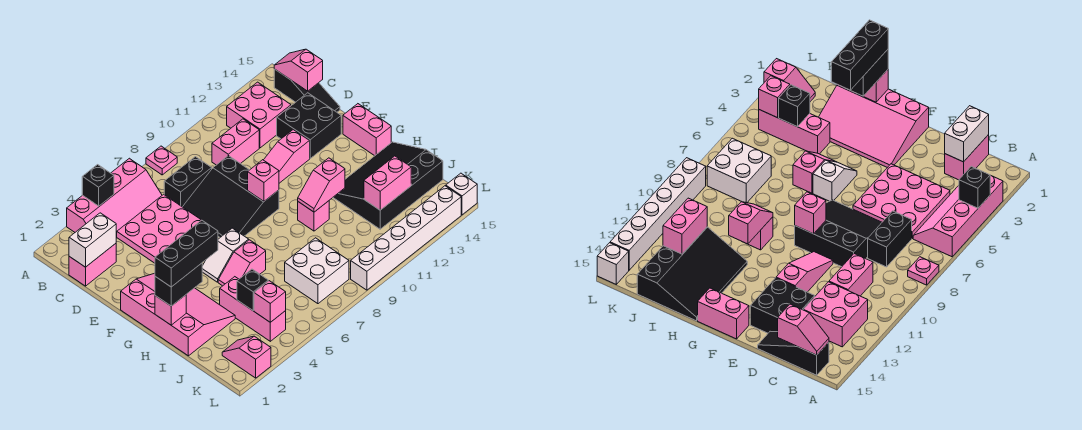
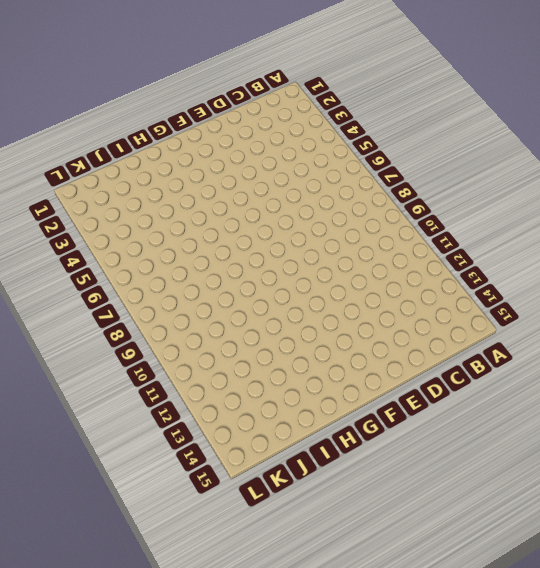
none -> pink slope A3:B6 level 1 top A
none -> pink plate A8 level 1
none -> pink brick B12:C13 level 1
none -> black slope B15:D15 level 1 top B

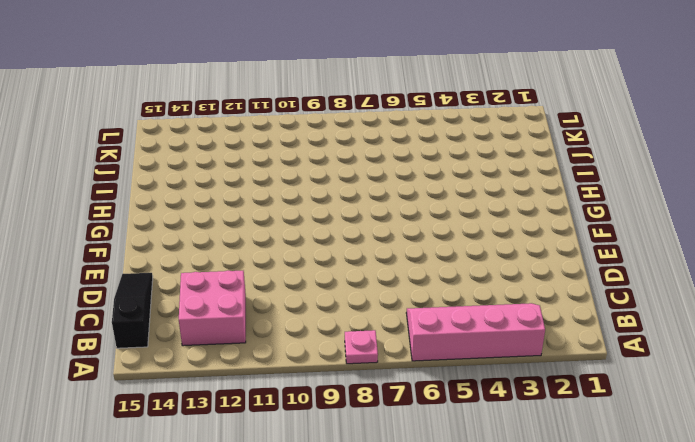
none -> pink brick C1:C2 level 1
none -> pink plate C4:E6 level 1
none -> black brick C7:C8 level 1
none -> pink brick C10:C11 level 1

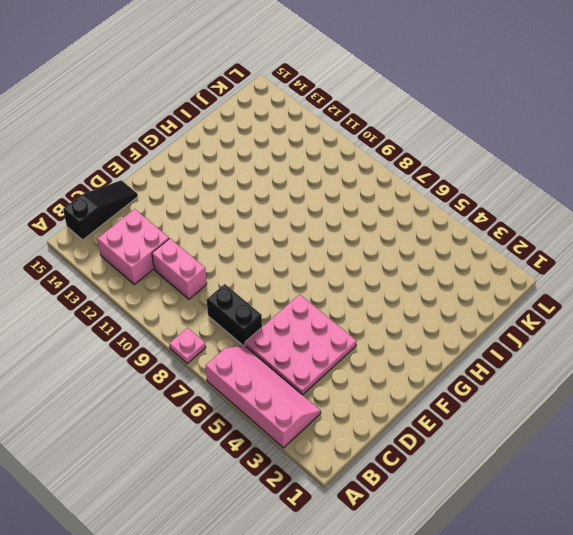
none -> pink brick C1:C2 level 1
none -> black slope D7:F9 level 1 top 9
none -> black brick D13:E14 level 1
none -> pink slope E10:E12 level 1 top 12

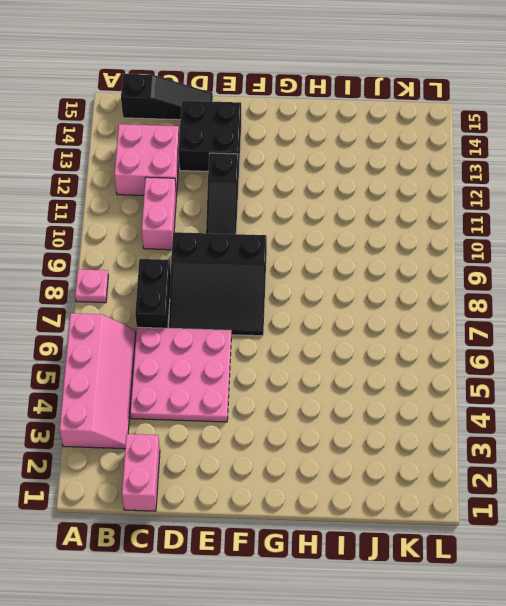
black slope E10:E12 level 1 top 12 -> pink slope E10:E12 level 1 top 12
none -> pink slope F1:I3 level 1 top 1
none -> pink brick F15:G15 level 1
none -> white slope G5:G6 level 1 top 6
none -> pink slope H5:H6 level 1 top 6

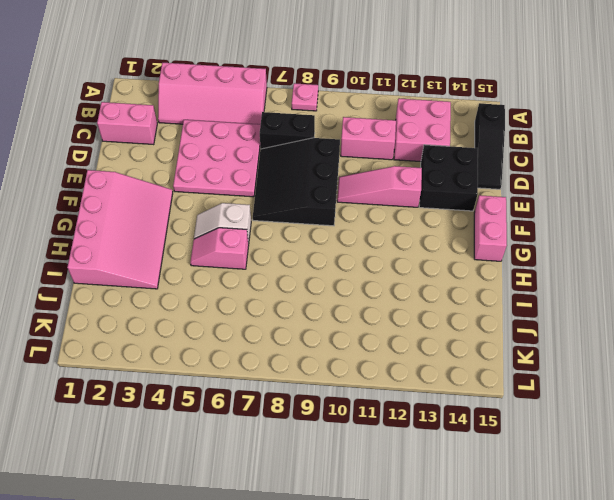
none -> pink brick H10 level 1
none -> black slope H12:J15 level 1 top J
none -> pink brick I4:K4 level 1
none -> white brick J7:K8 level 1

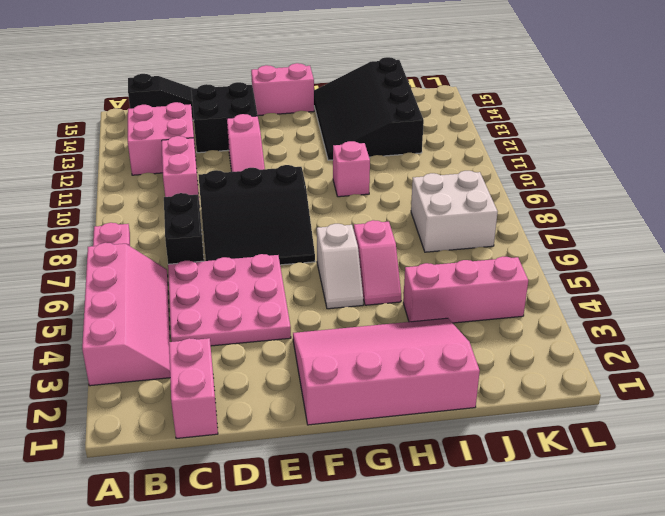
none -> pink slope K2:L2 level 1 top L
none -> white brick L9:L14 level 1
none -> white brick L15 level 1
none -> black brick A4 level 2

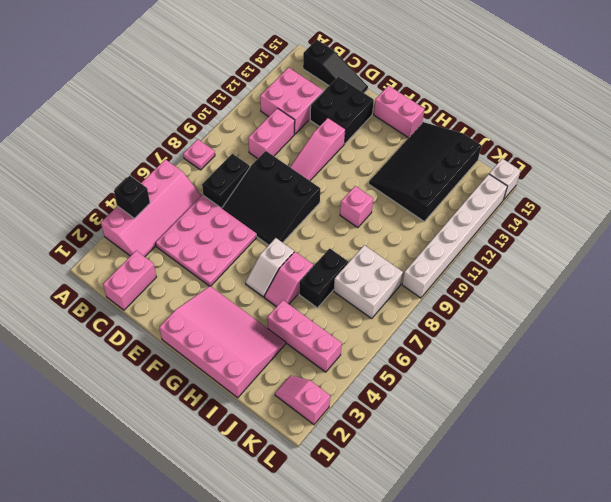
black brick I6:I7 level 1 -> black brick H1:H2 level 3
none -> pink slope B15:C15 level 2 top C
none -> white brick C1:C2 level 2
none -> pink brick F9 level 2
none -> pink brick H1 level 2

